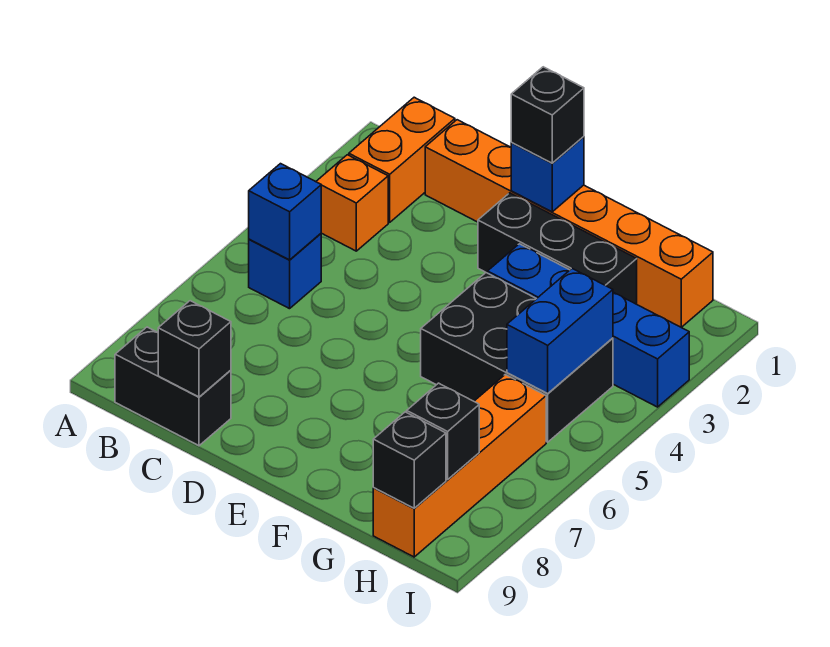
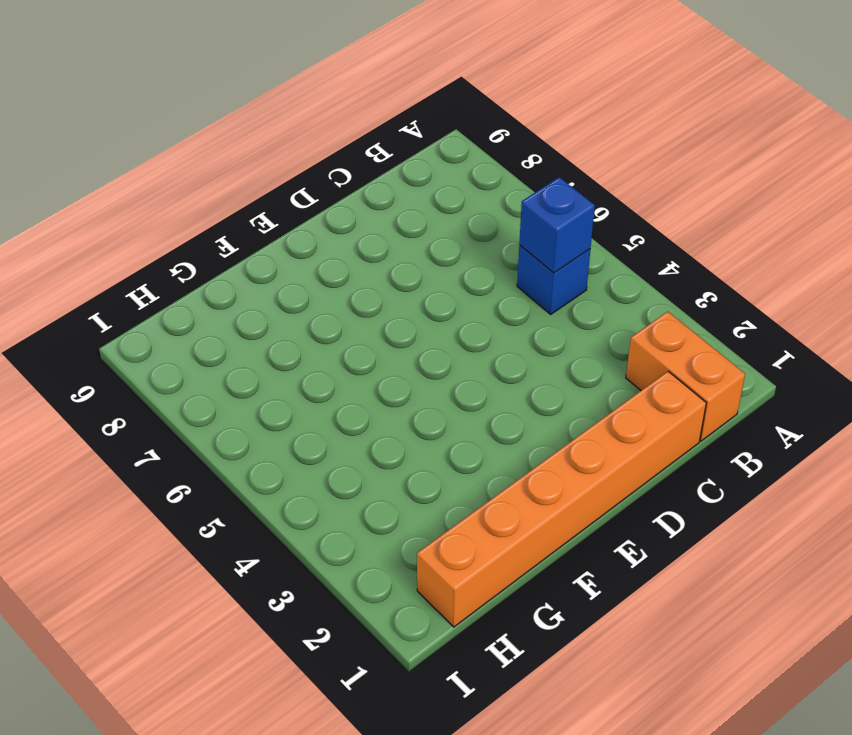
none -> orange brick B3 level 1
none -> black brick B9:C9 level 1
none -> black brick E2:G2 level 1

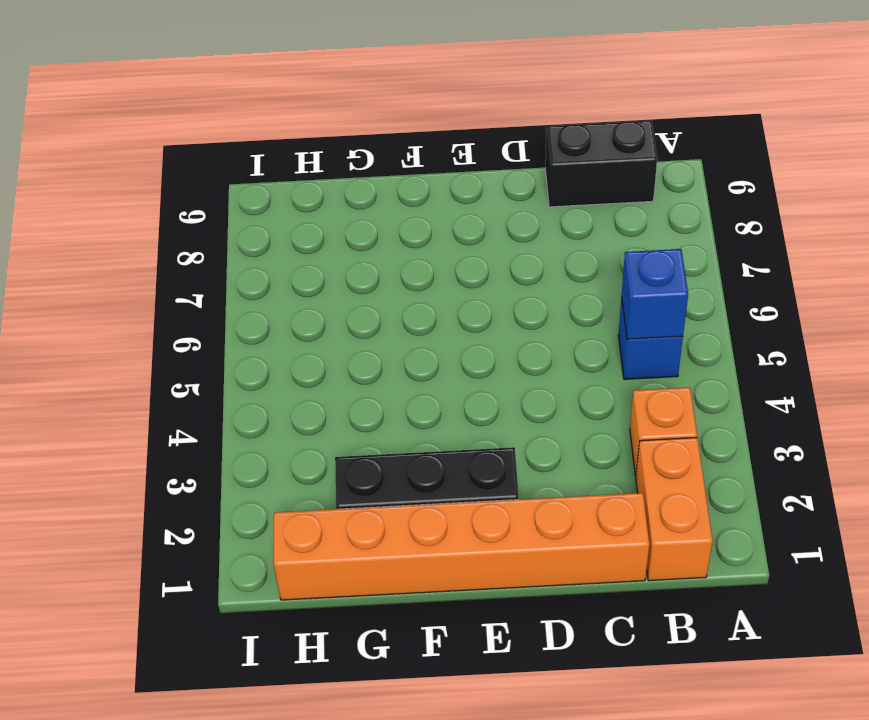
none -> blue brick F3:I3 level 1
none -> black brick F4:H5 level 1
none -> orange brick H6:H9 level 1

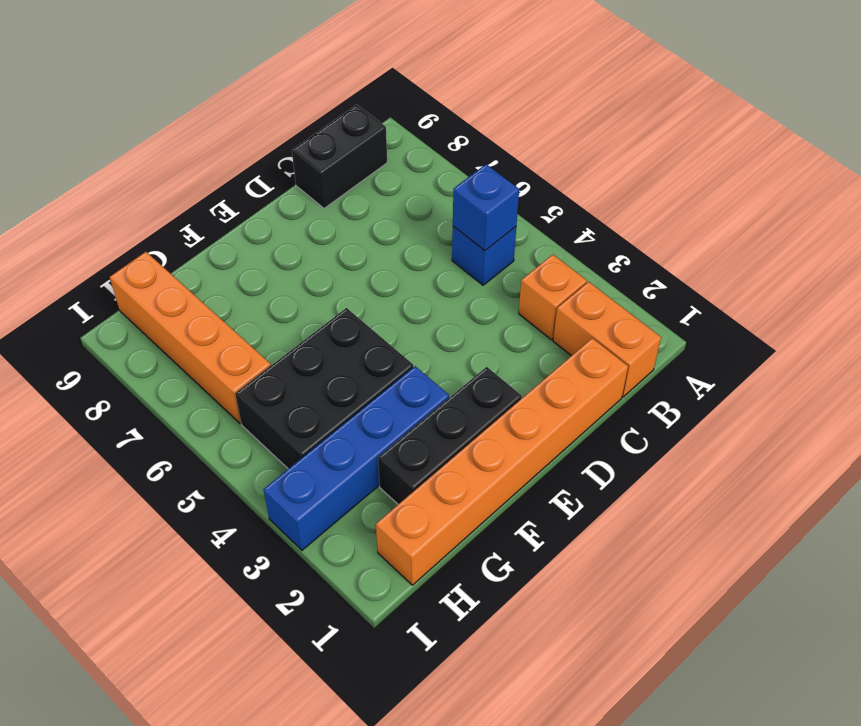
none -> black brick C9 level 2
none -> blue brick E1 level 2
none -> blue brick H4:H5 level 2

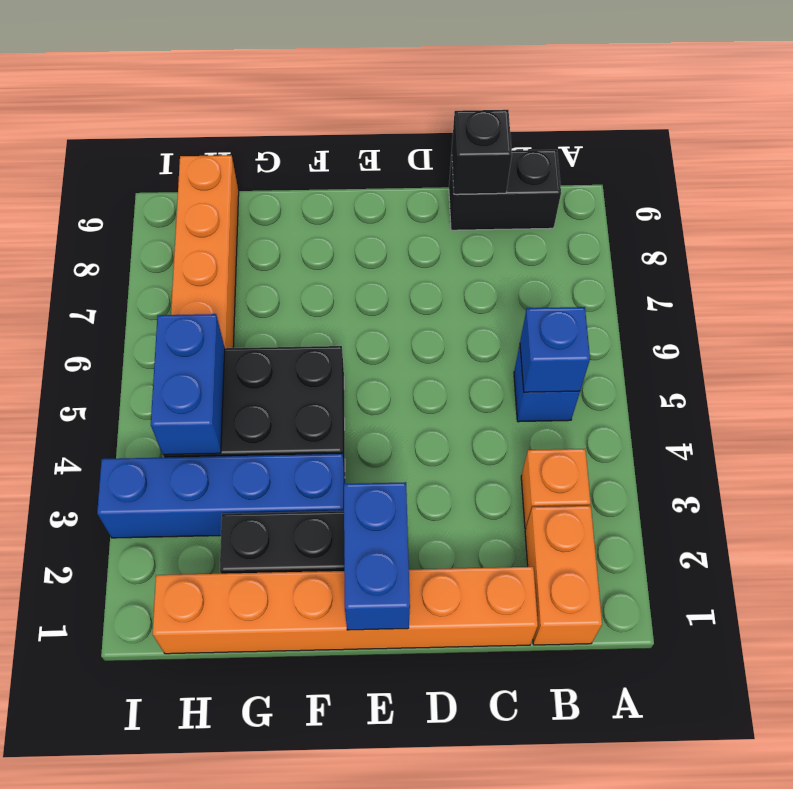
blue brick E1:E2 level 2 -> blue brick E1 level 2
none -> black brick H8 level 2
none -> black brick H9 level 2
none -> black brick E1 level 3

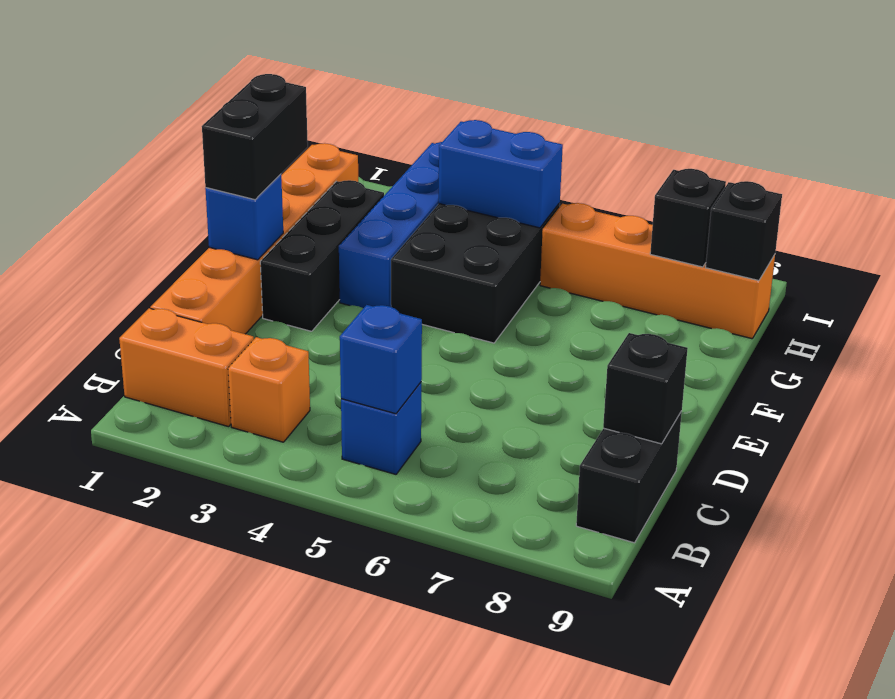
black brick E1:F1 level 3 -> black brick E1 level 3

